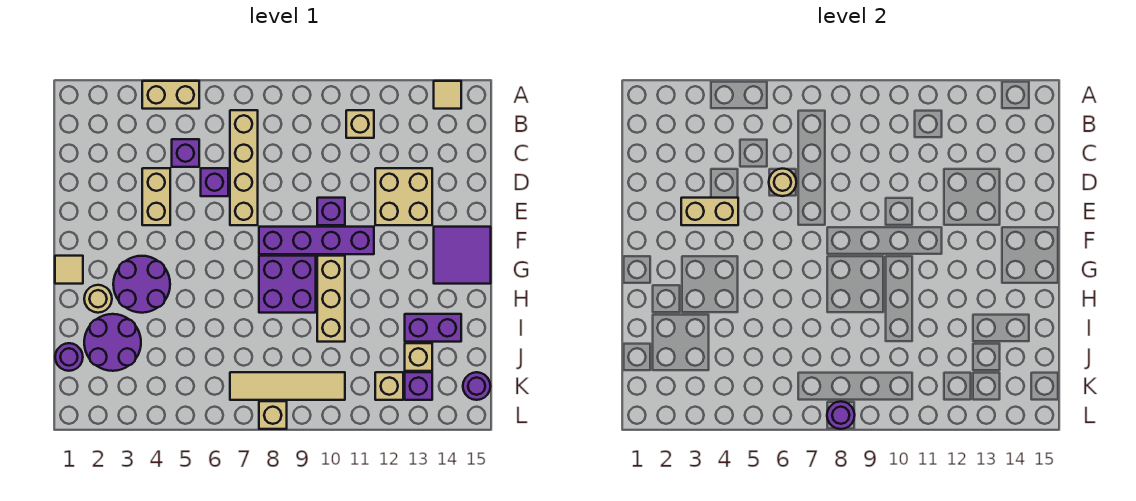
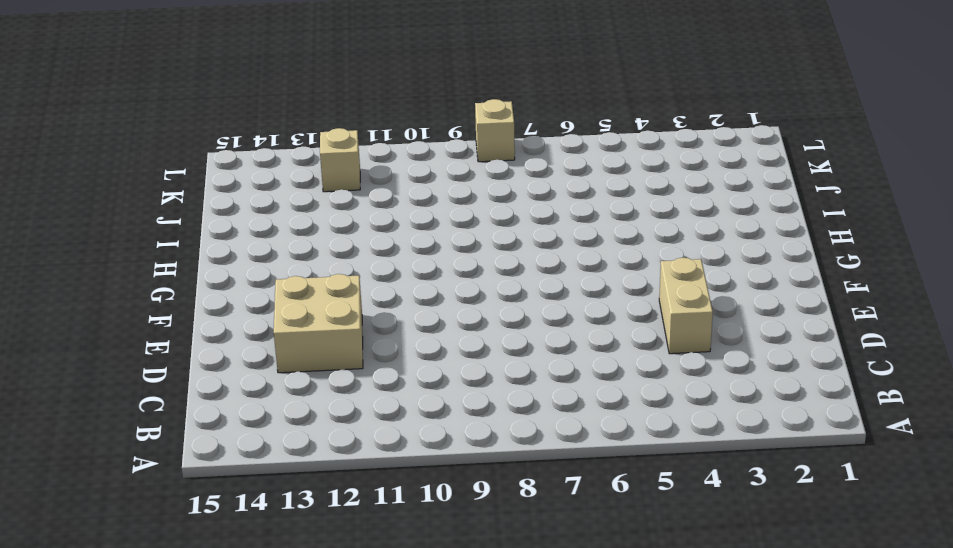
none -> tan brick A4:A5 level 1
none -> tan tile A14 level 1
none -> tan brick B7:E7 level 1

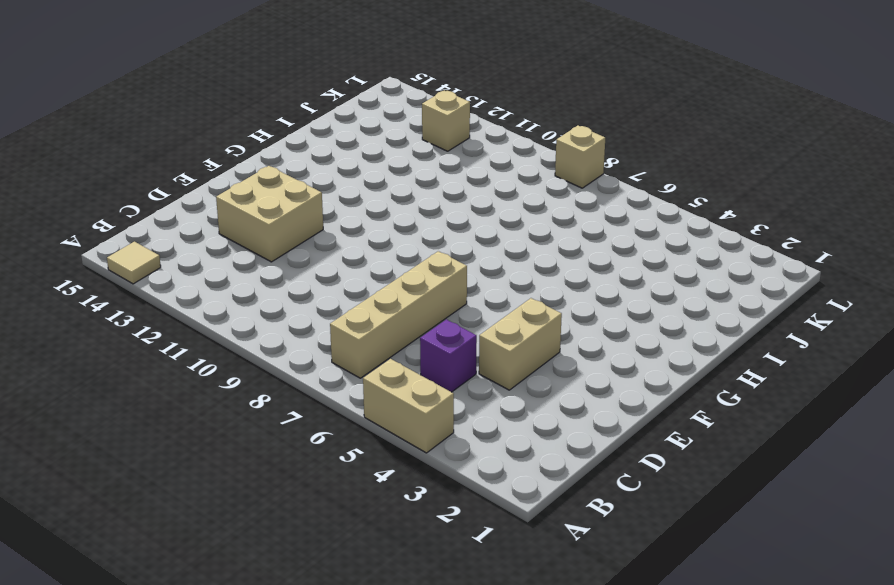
none -> tan brick B11 level 1
none -> purple brick D6 level 1
none -> purple brick E10 level 1

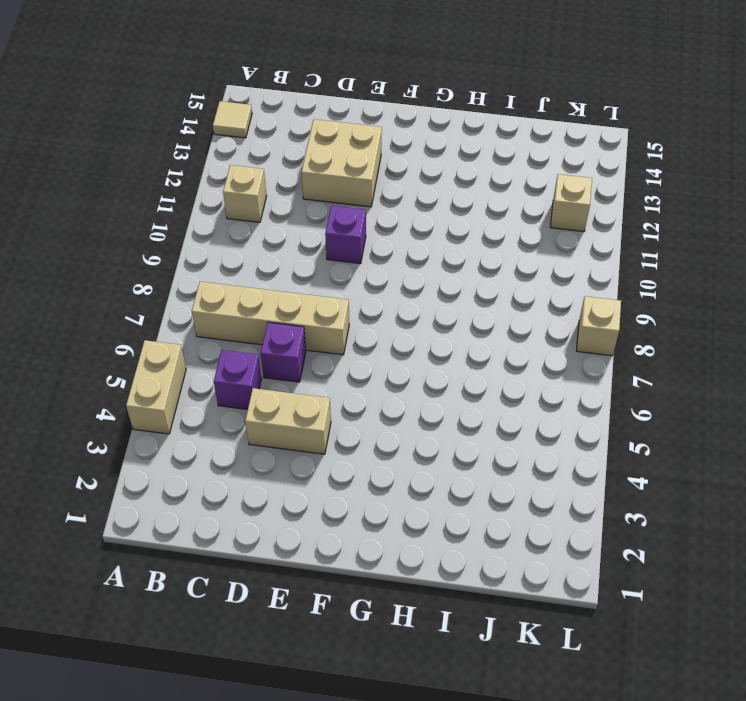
none -> purple brick F8:F11 level 1
none -> purple tile F14:G15 level 1
none -> tan tile G1 level 1

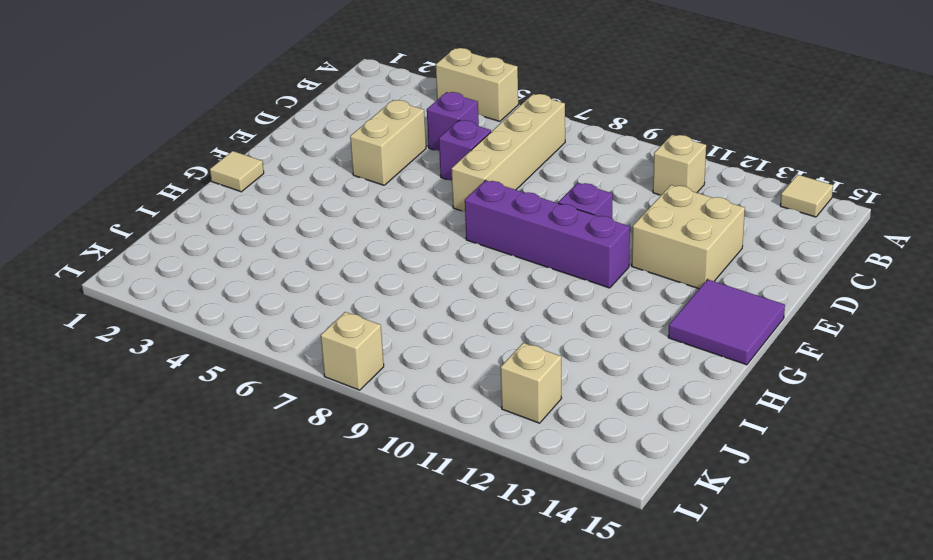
none -> purple round brick G3:H4 level 1
none -> purple brick G8:H9 level 1
none -> tan brick G10:I10 level 1

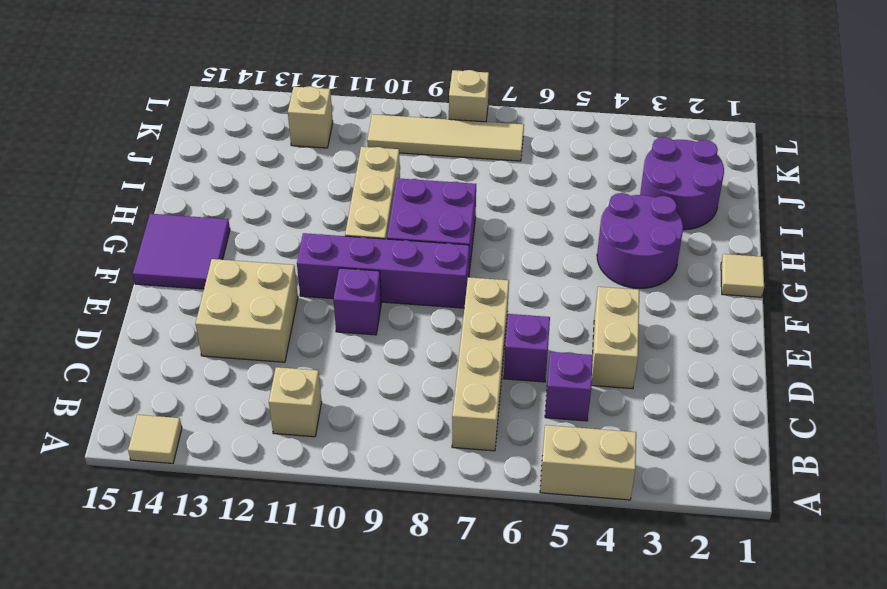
none -> tan round brick H2 level 1
none -> purple brick I13:I14 level 1
none -> purple round brick J1 level 1

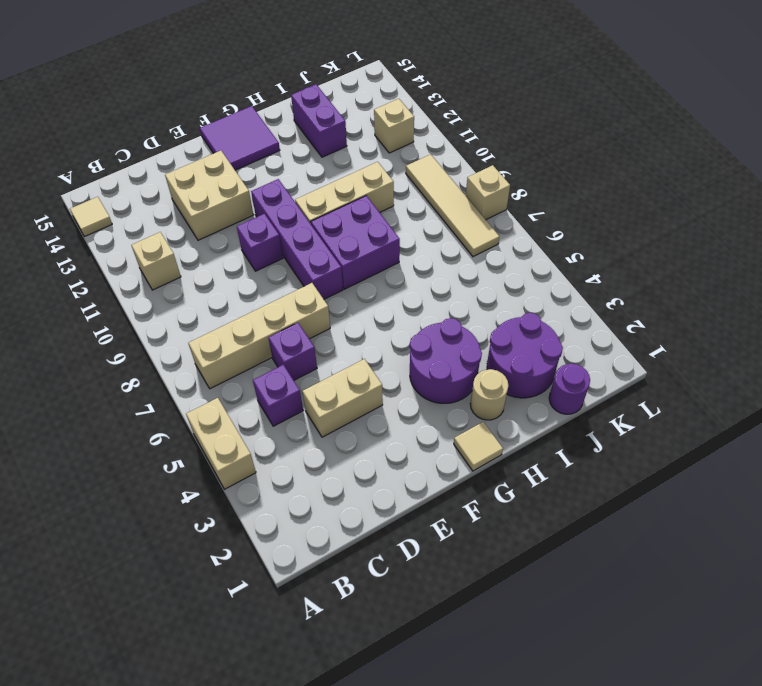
none -> tan brick J13 level 1
none -> purple brick K13 level 1
none -> purple round brick K15 level 1

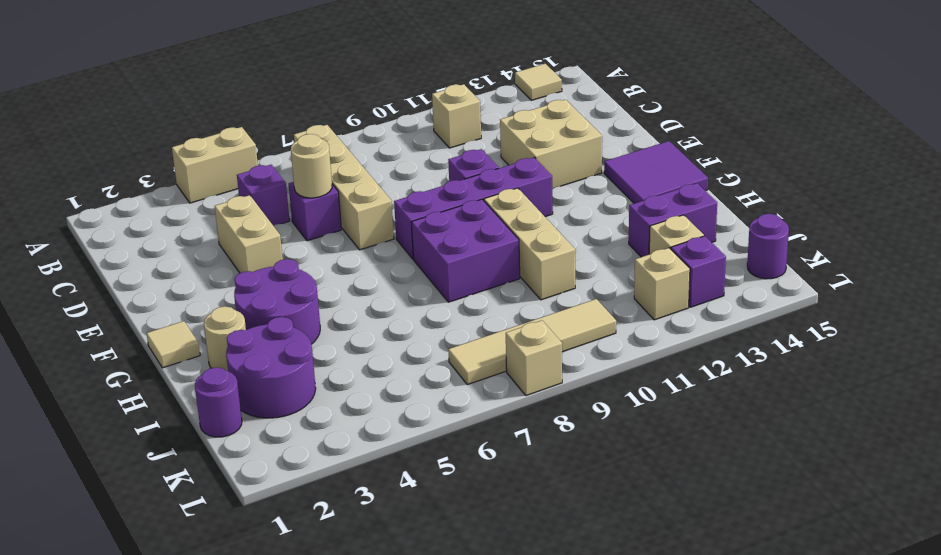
none -> tan brick E3:E4 level 2
none -> purple round brick L8 level 2

